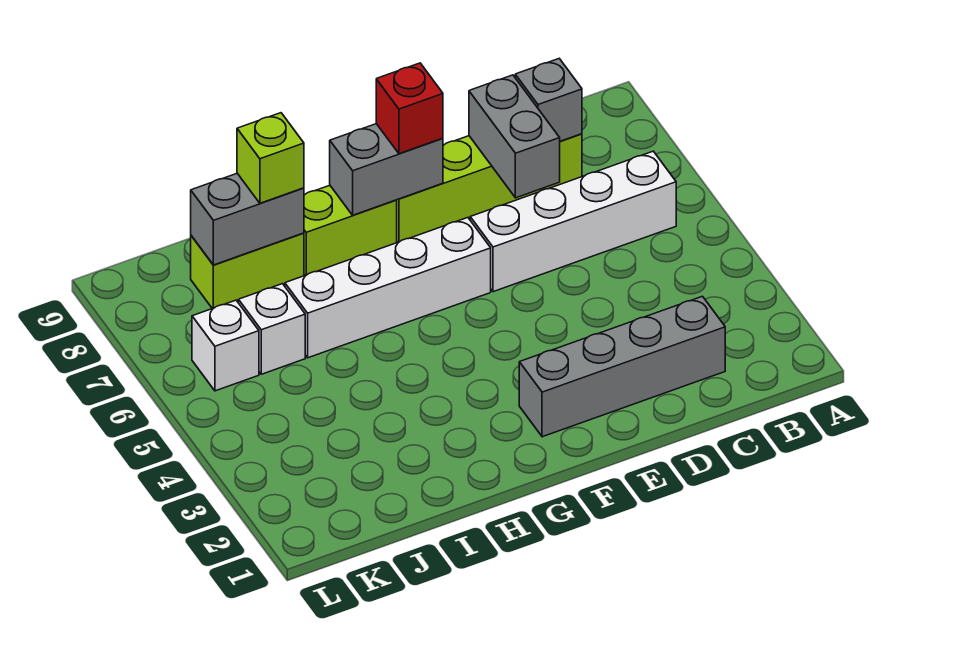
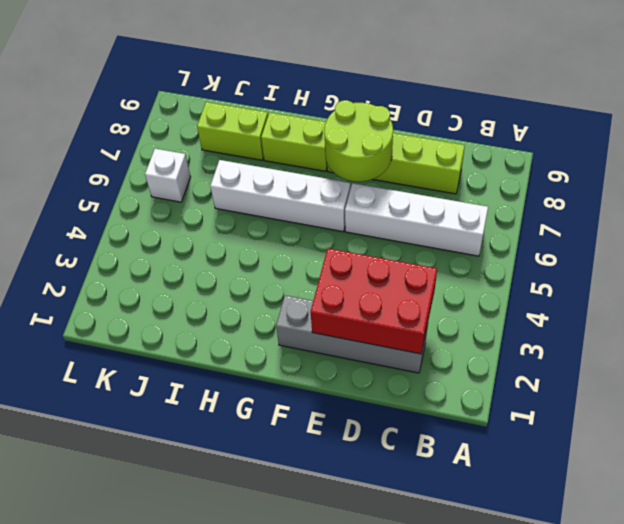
red brick C2:E3 level 2 -> none
lime round brick E7:F8 level 2 -> grey brick F8:G8 level 2
none -> white brick J6 level 1
none -> grey brick C8 level 2
none -> grey brick D7:D8 level 2

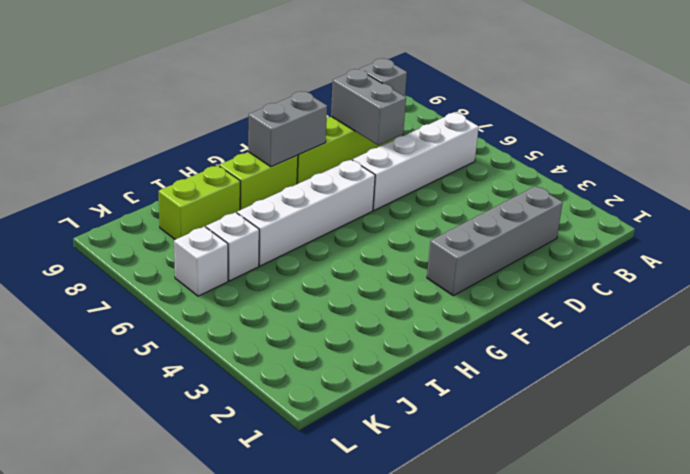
none -> grey brick I8:J8 level 2
none -> red brick F8 level 3
none -> lime brick I8 level 3

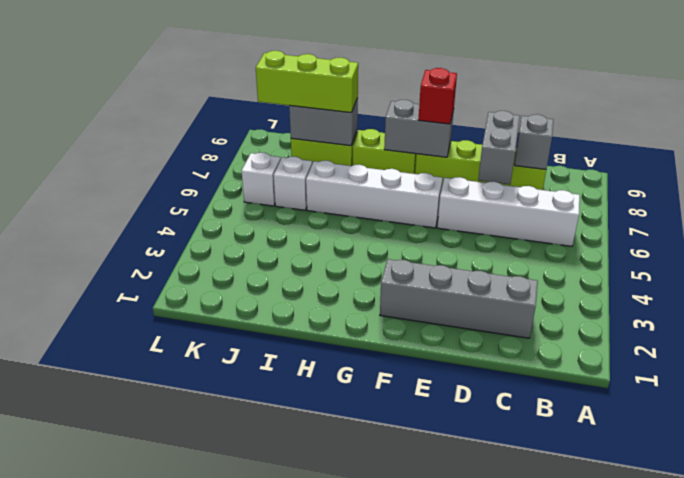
lime brick I8:K8 level 3 -> lime brick I8 level 3

